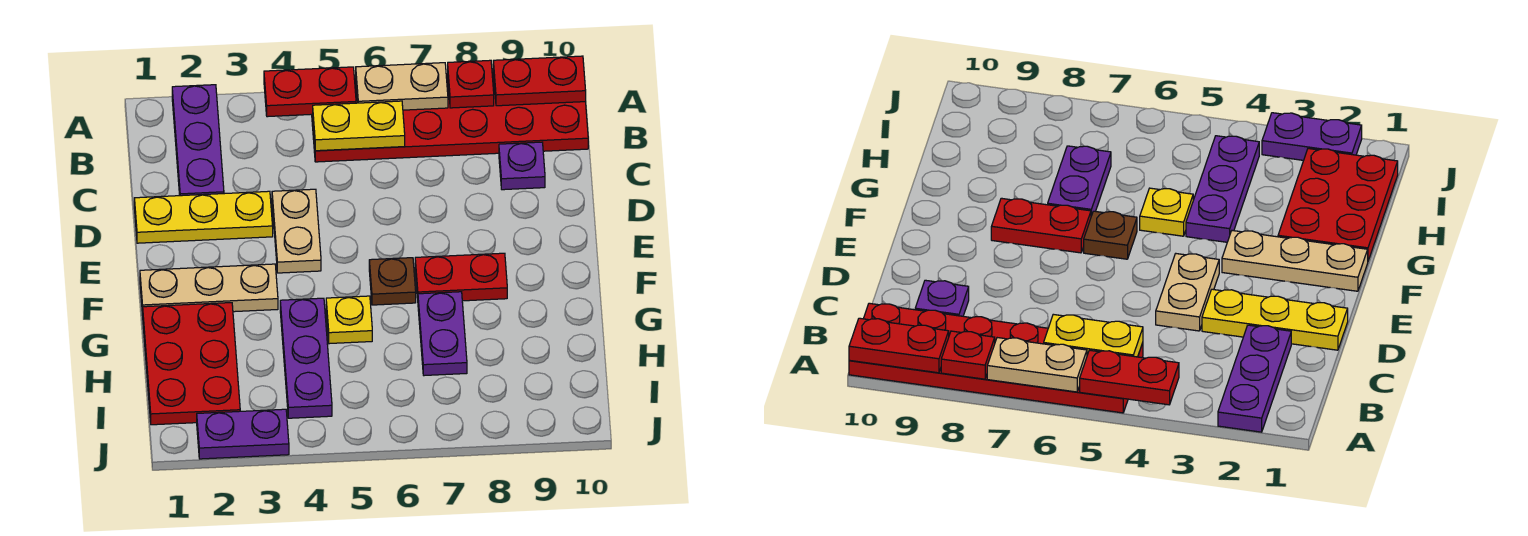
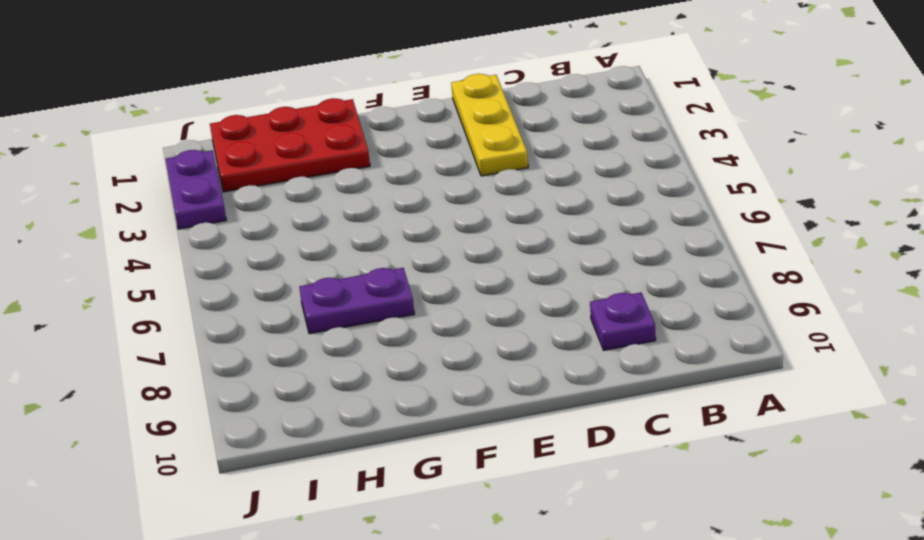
none -> purple plate A2:C2 level 1
none -> red plate A5:B10 level 1
none -> tan plate D4:E4 level 1

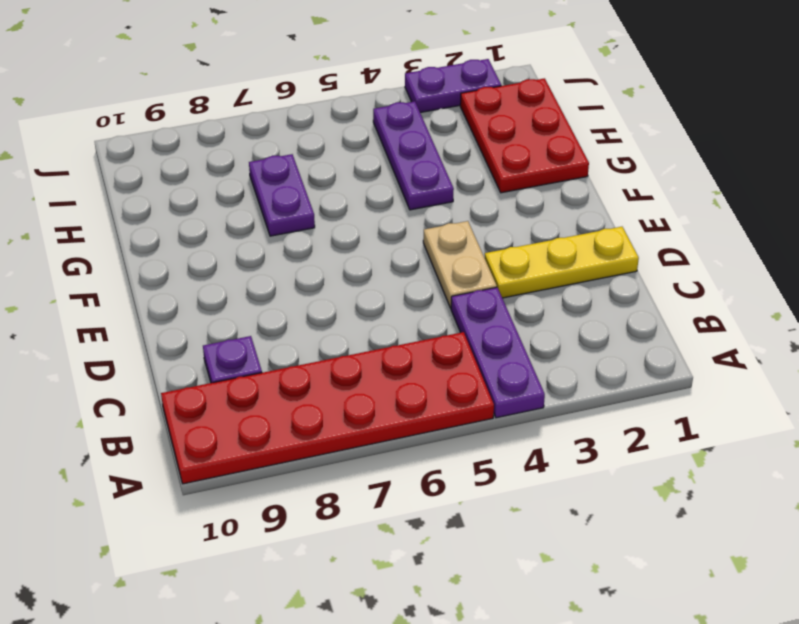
purple plate A4:C4 level 1 -> purple plate A2:C2 level 1
none -> tan plate F1:F3 level 1
none -> brown plate F6 level 1
none -> red plate F7:F8 level 1

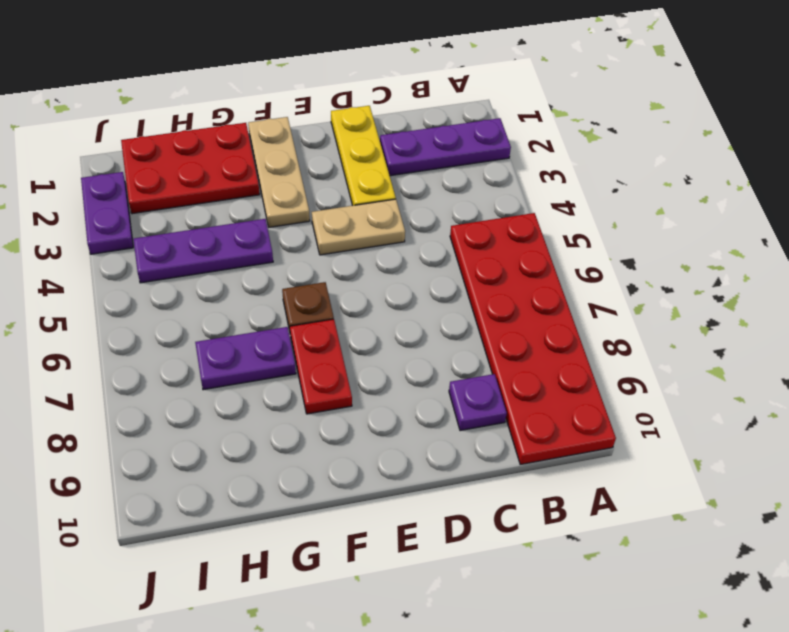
none -> yellow plate G5 level 1
none -> red plate A4:A5 level 2
none -> tan plate A6:A7 level 2

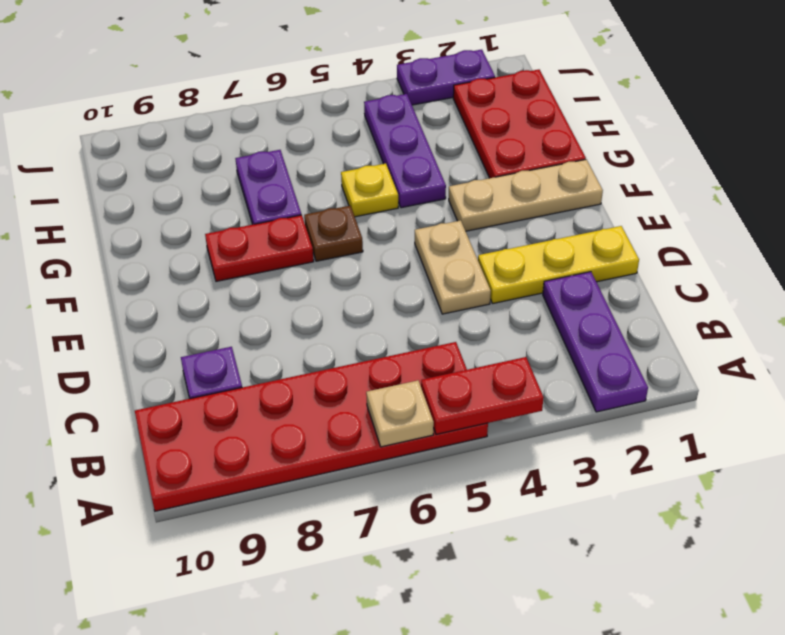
tan plate A6 level 2 -> tan plate A6:A7 level 2
none -> red plate A8 level 2
none -> red plate A9:A10 level 2
none -> yellow plate B5:B6 level 2

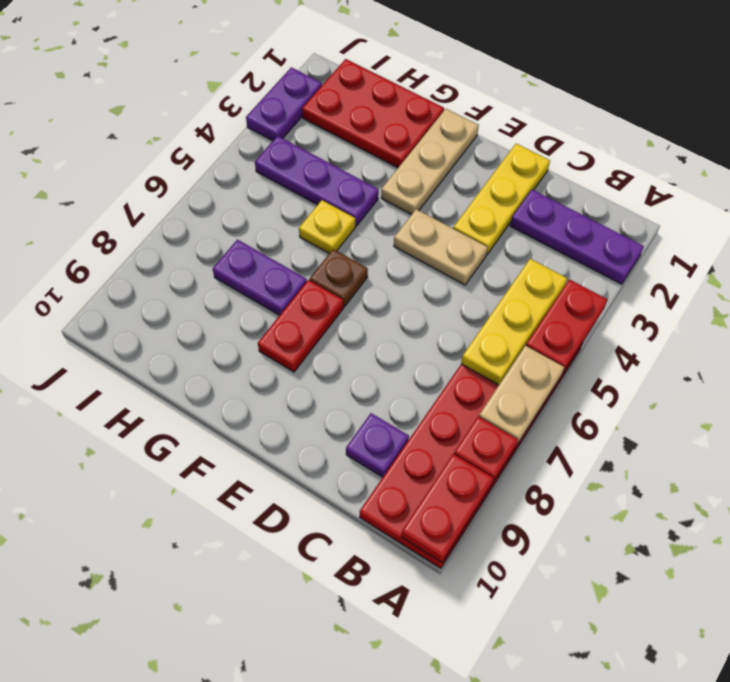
yellow plate B4:B6 level 2 -> yellow plate B5:B6 level 2

